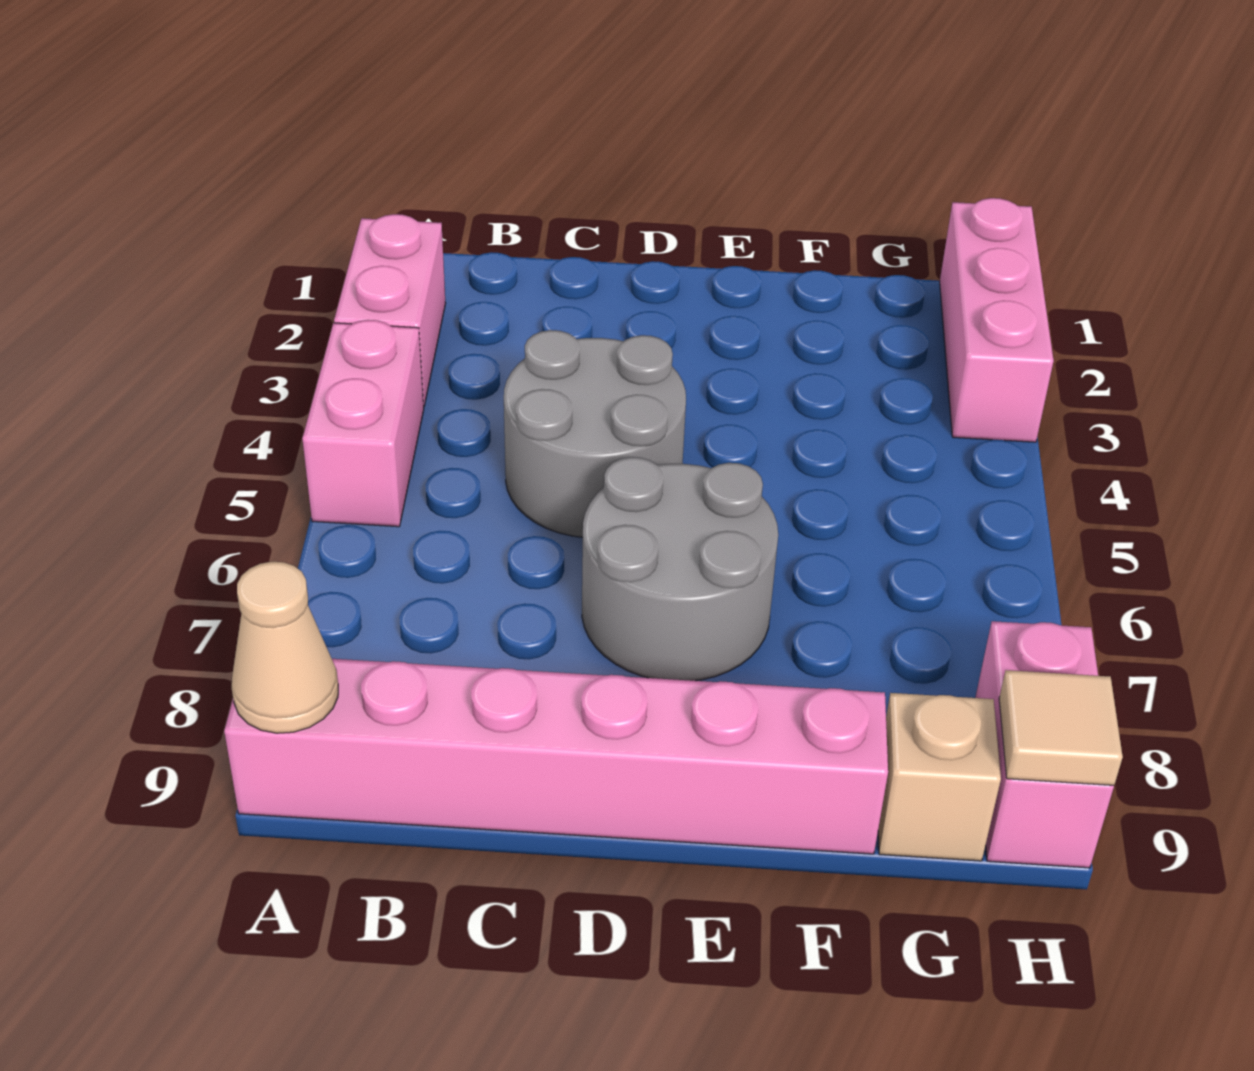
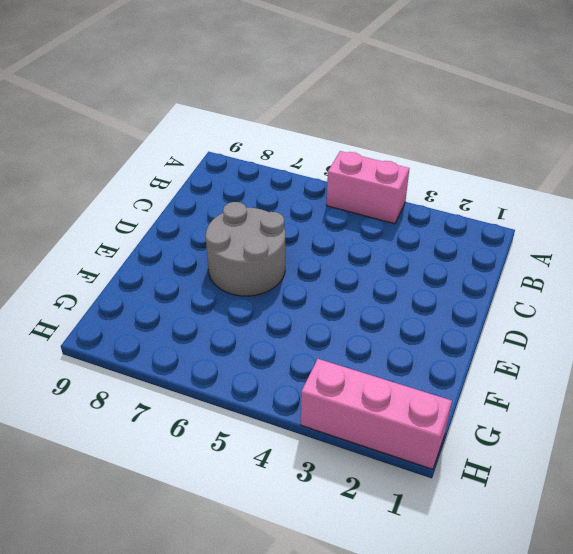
none -> pink brick A2:A3 level 1
none -> pink brick A9:F9 level 1

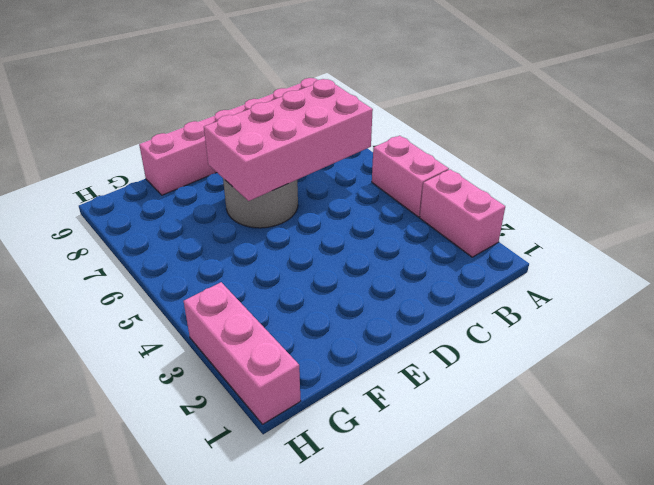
pink brick B6:E7 level 2 -> none
none -> grey round brick C4:D5 level 1
none -> tan brick G9 level 1

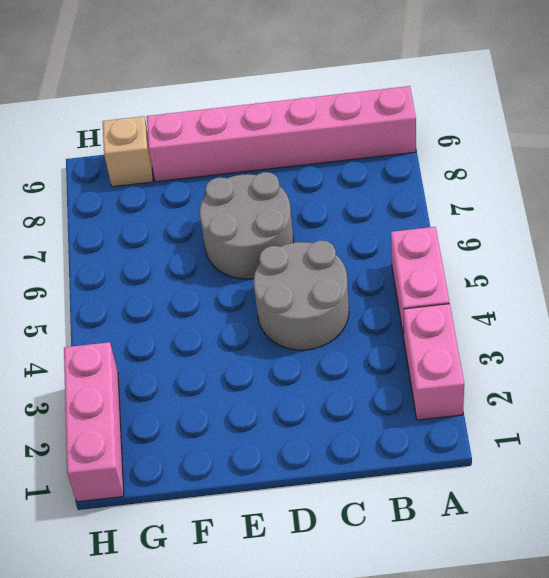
none -> pink brick H8:H9 level 1
none -> tan cone A9 level 2

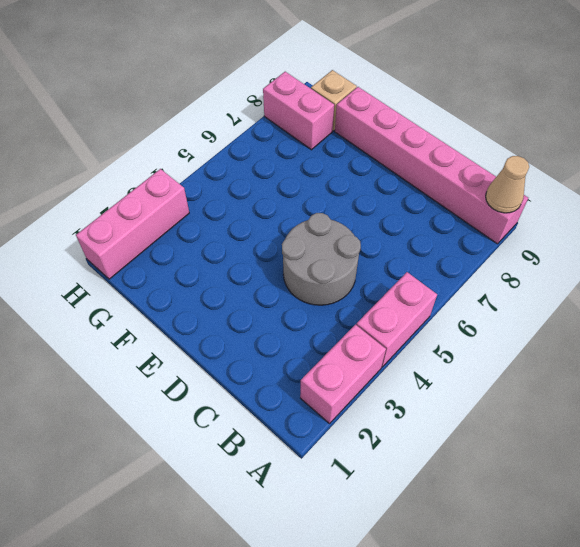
pink brick G8:H8 level 1 -> pink brick H8:H9 level 1
none -> grey round brick D6:E7 level 1
none -> tan tile H9 level 2

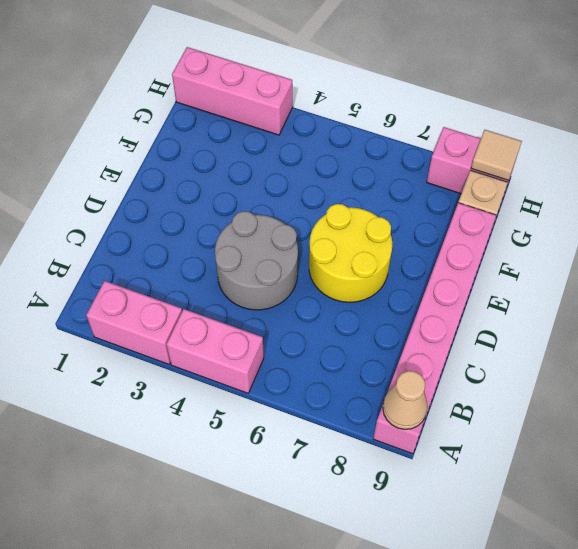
yellow round brick D6:E7 level 1 -> grey round brick D6:E7 level 1

